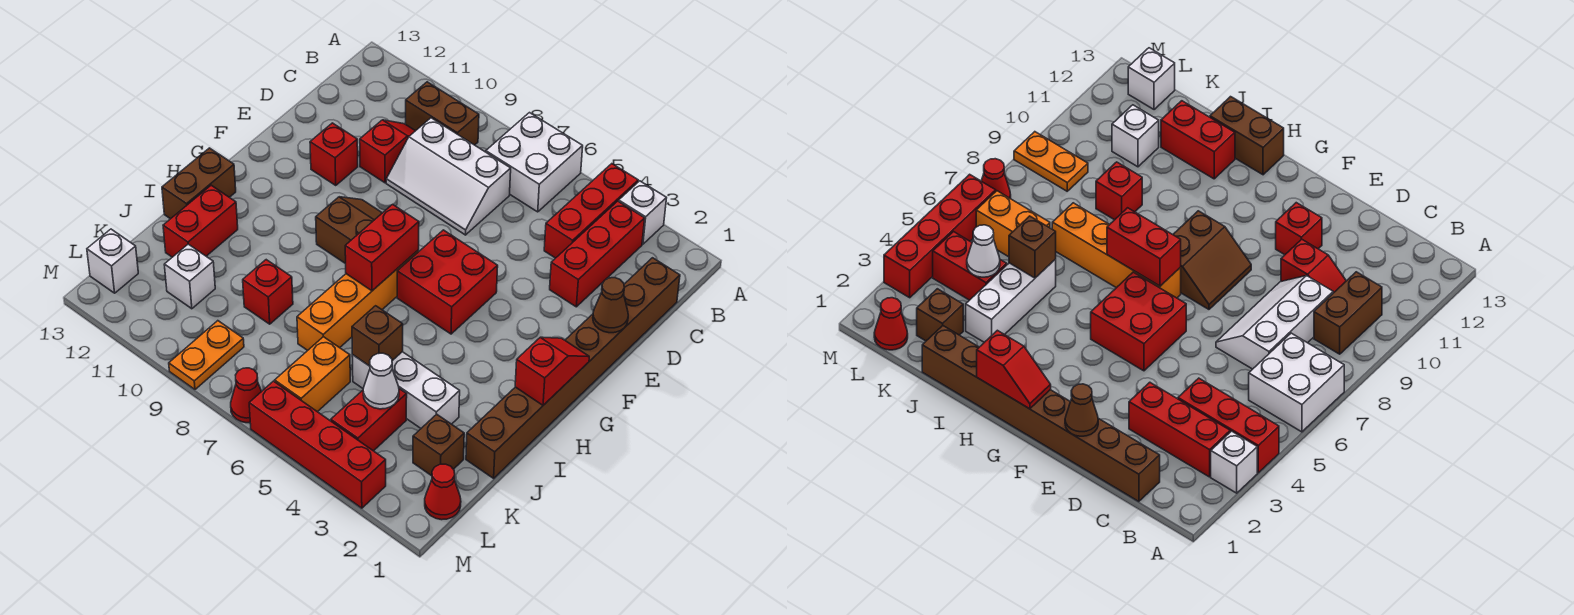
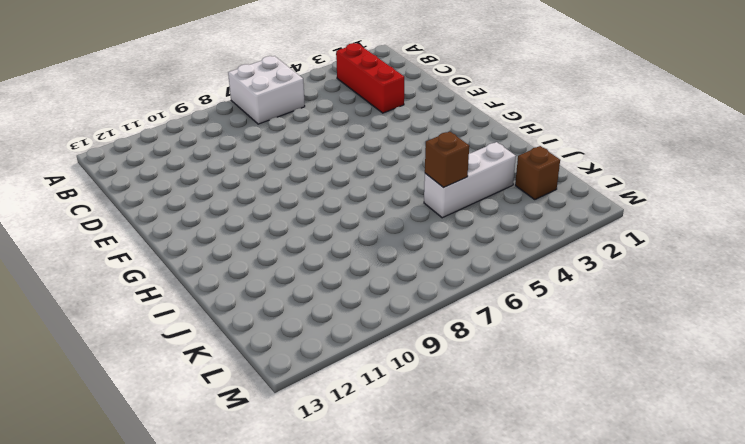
none -> white brick A3 level 1
none -> red brick A4:C4 level 1
none -> brown brick B9:B10 level 1
none -> brown brick C1:J1 level 1

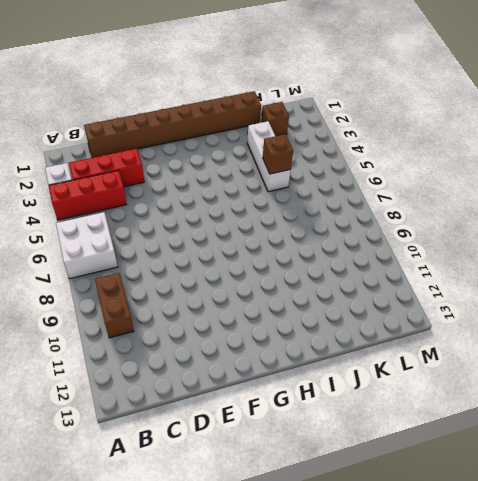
none -> white slope C7:D9 level 1 top C
none -> red slope C10:D10 level 1 top D
none -> red brick E11 level 1
none -> red brick F5:G6 level 1

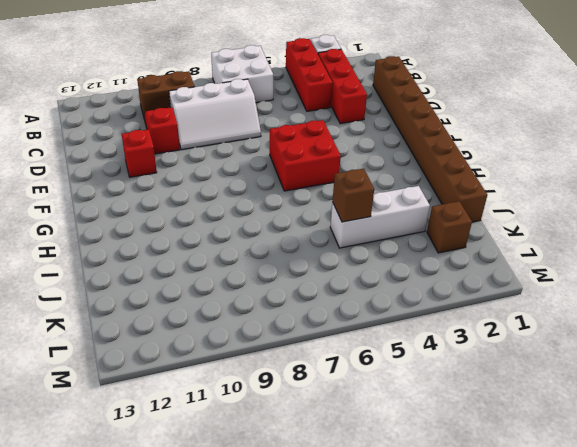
none -> brown slope F8:G9 level 1 top G
none -> orange brick G7:J7 level 1
none -> brown brick H13:I13 level 1
none -> red brick I12:J12 level 1

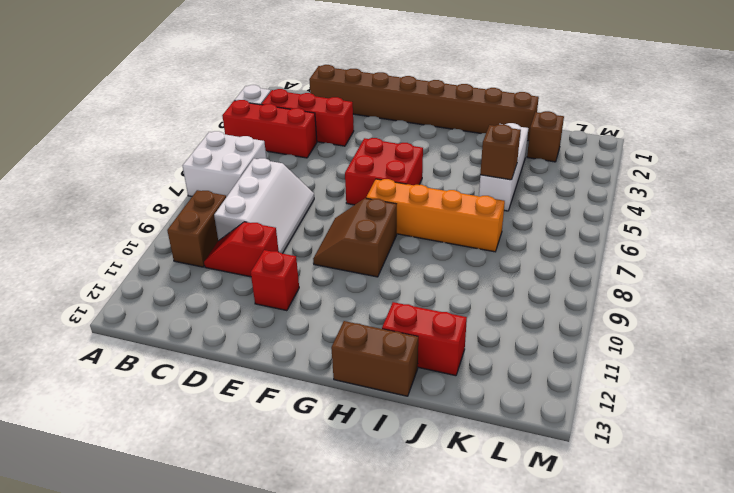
none -> red brick J9 level 1
none -> red brick K4:L4 level 1
none -> orange brick K6:L6 level 1
none -> white brick K11 level 1

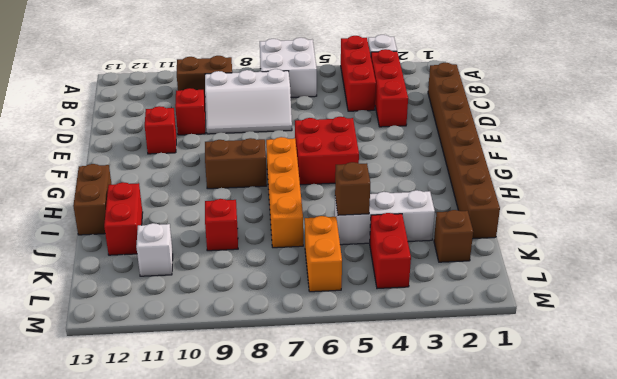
none -> red cone L1 level 1
none -> orange plate L9:M9 level 1
none -> white brick L13 level 1
none -> red brick M3:M6 level 1

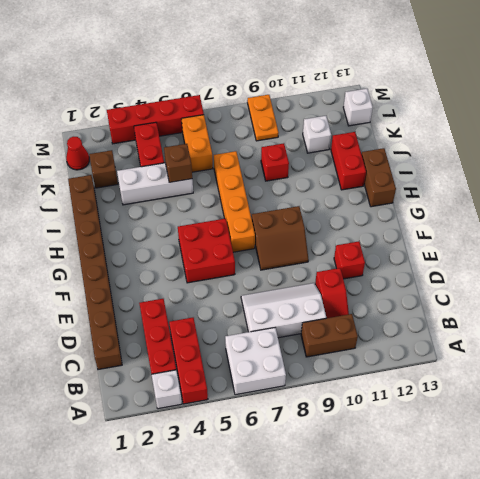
none -> red cone M7 level 1
none -> brown cone E1 level 2
none -> red slope G1:H1 level 2 top H
none -> red brick G7:H7 level 2

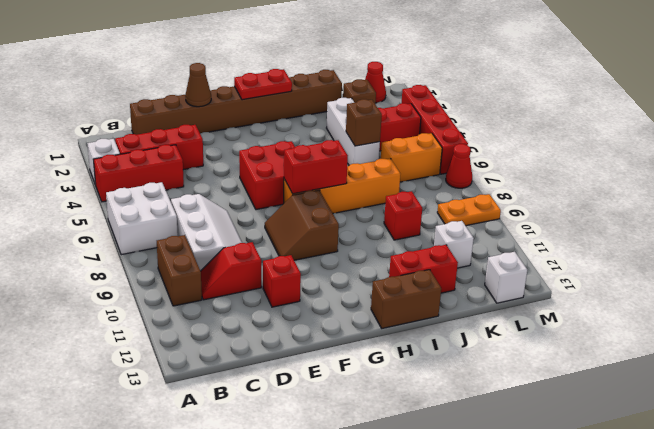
red plate G1:H1 level 2 -> red slope G1:H1 level 2 top H
none -> white cone K4 level 2

